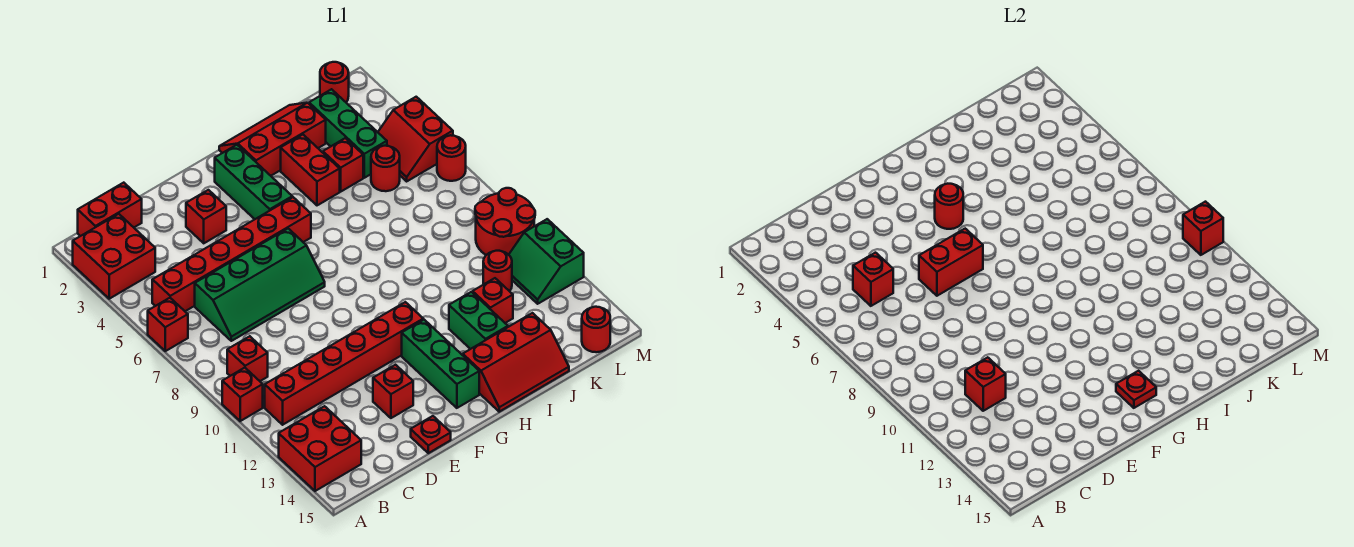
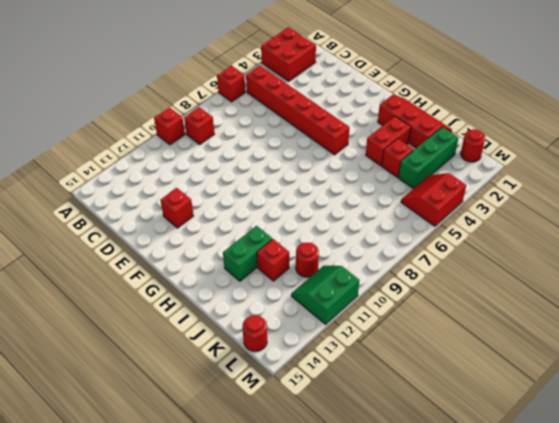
none -> red brick A13:B14 level 1
none -> red brick B1:C1 level 1
none -> red brick B11:G11 level 1
none -> green slope C6:F7 level 1 top 6

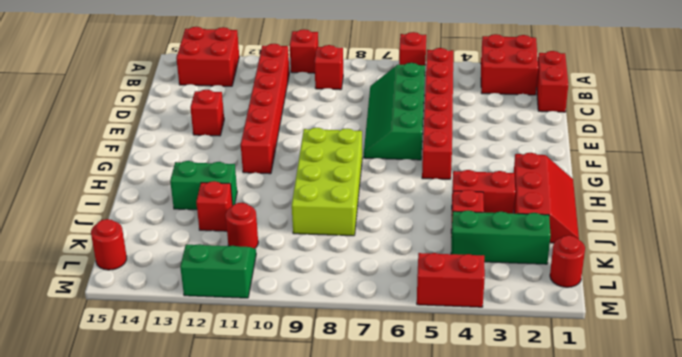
lime brick G8:J9 level 1 -> none
none -> red brick E3 level 1
none -> red plate E15 level 1
none -> green brick G2:G4 level 1
none -> green brick G12:G14 level 1

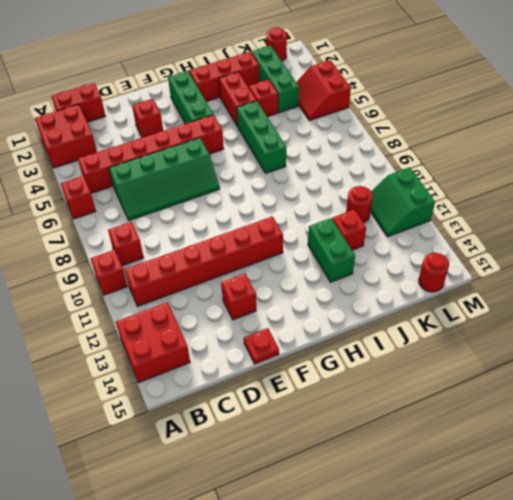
green brick I5:I7 level 1 -> green brick G12:G14 level 1
none -> red slope H14:J15 level 1 top 14
none -> red round brick K5 level 1
none -> red round brick L9:M10 level 1
none -> red round brick M6 level 1

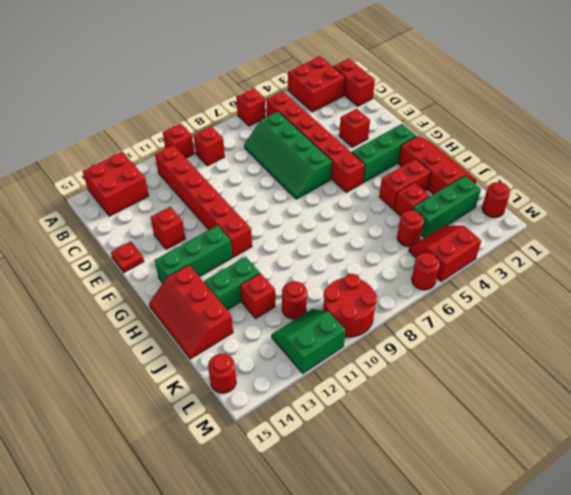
none -> red brick C5 level 2
none -> red brick C11 level 2
none -> red brick E6:F6 level 2
none -> red round brick G4 level 2

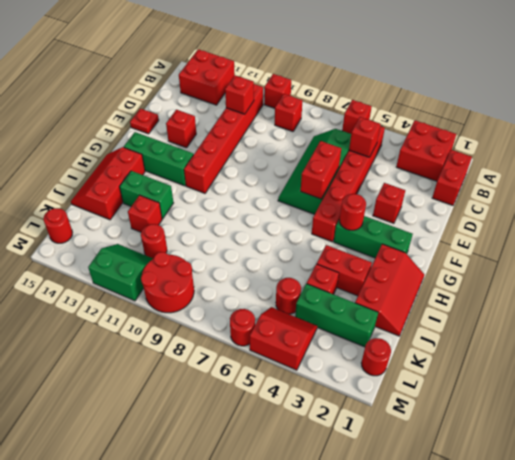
none -> red plate G14 level 2
none -> red brick M10 level 2

